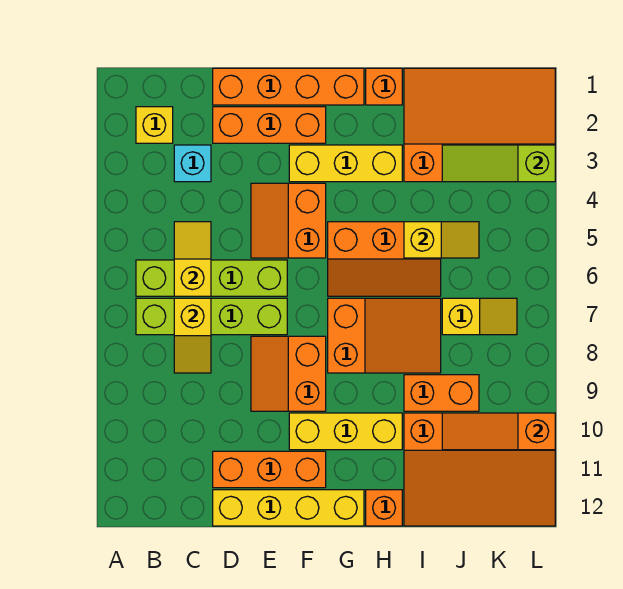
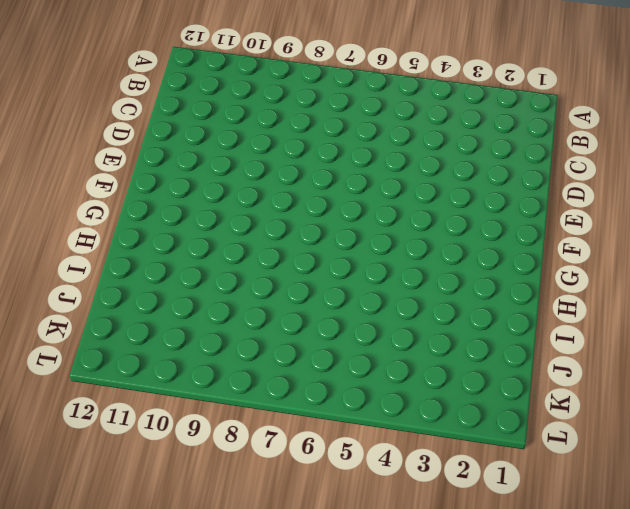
none -> yellow brick B2 level 1
none -> lime brick B6:E6 level 1
none -> lime brick B7:E7 level 1

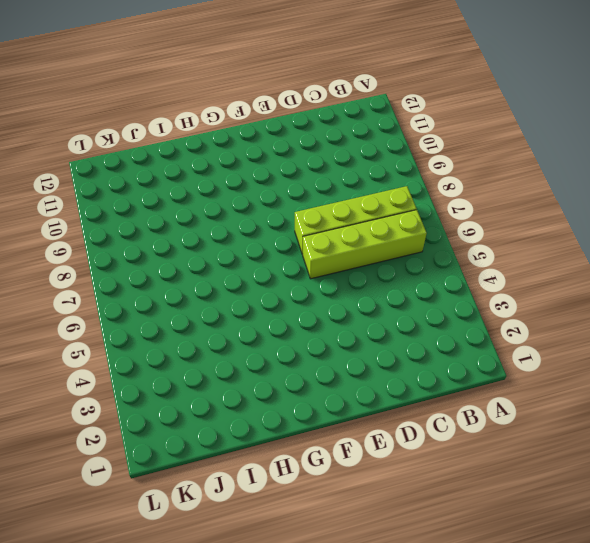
none -> yellow brick B2 level 1
none -> cyan brick C3 level 1
none -> orange brick D1:G1 level 1

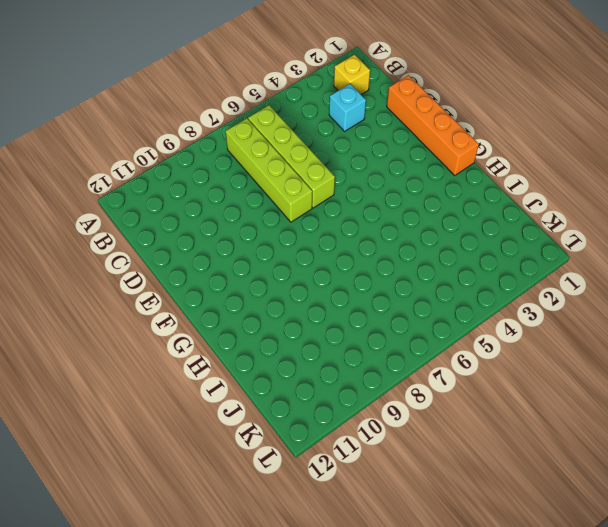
none -> orange brick D2:F2 level 1
none -> orange brick D11:F11 level 1
none -> yellow brick D12:G12 level 1

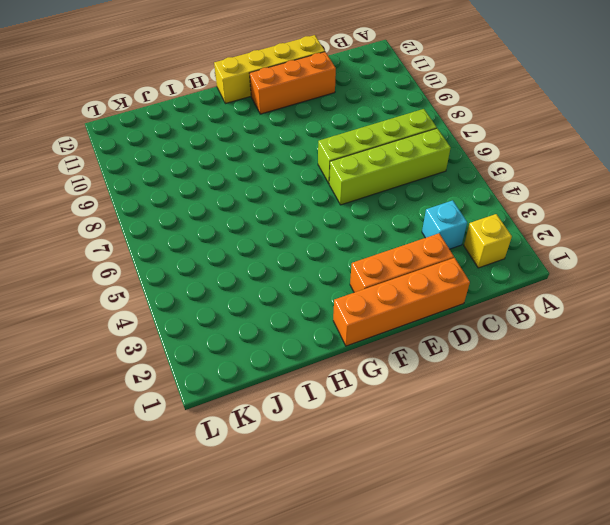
none -> orange slope E4:F5 level 1 top F
none -> orange slope E8:F9 level 1 top F
none -> yellow brick F3:H3 level 1

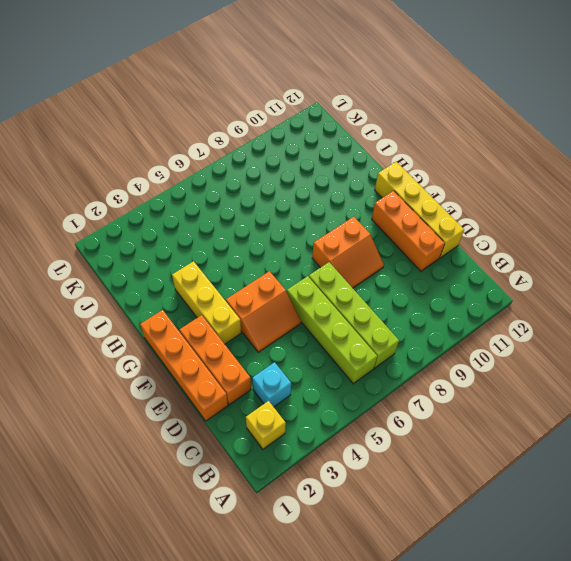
none -> yellow brick F10:H10 level 1
none -> orange slope G5:I6 level 1 top 5
none -> orange slope G7:I8 level 1 top G

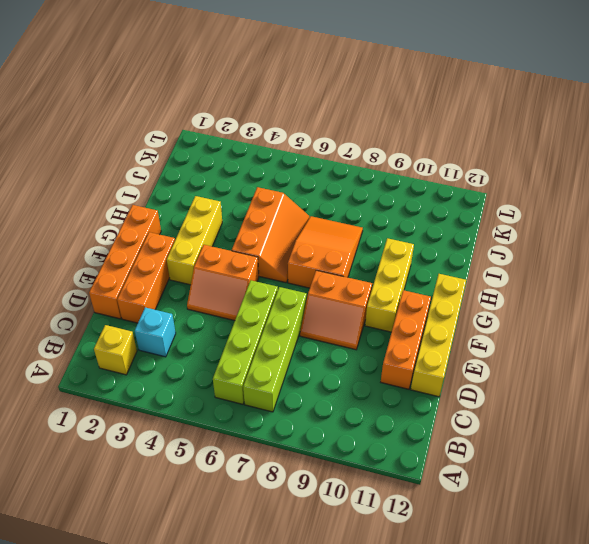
none -> orange brick H1 level 1
none -> orange brick H12 level 1
none -> orange slope I1:L3 level 1 top 3

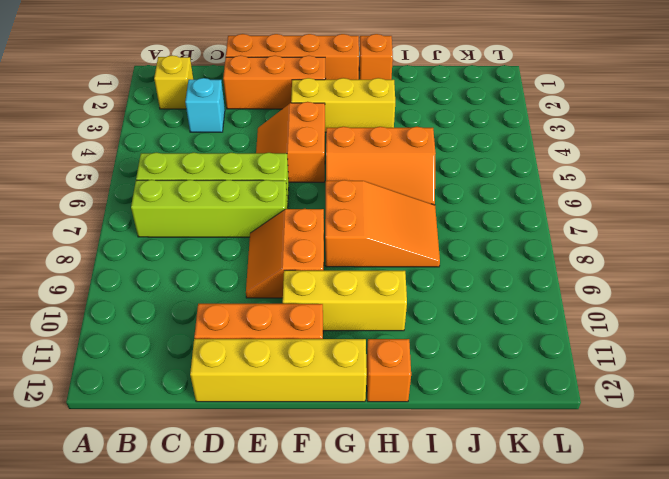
none -> orange slope I1:L3 level 1 top 3
none -> orange brick I9:J9 level 1
none -> orange slope I10:L12 level 1 top 10

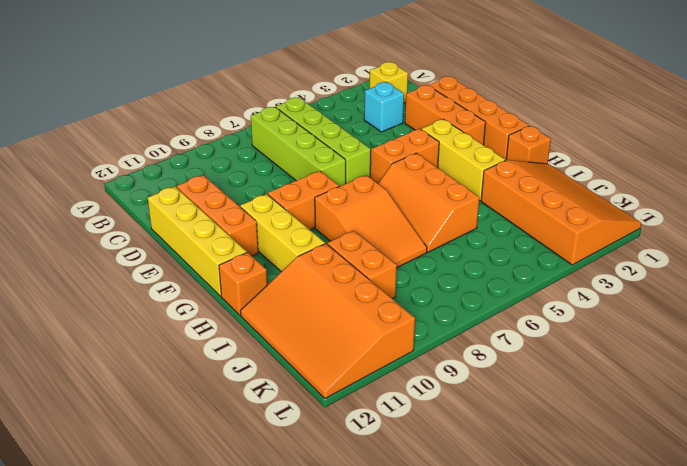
none -> yellow slope J7:K7 level 1 top J
none -> yellow slope C5:C6 level 2 top 6
none -> yellow slope C7:C8 level 2 top 7

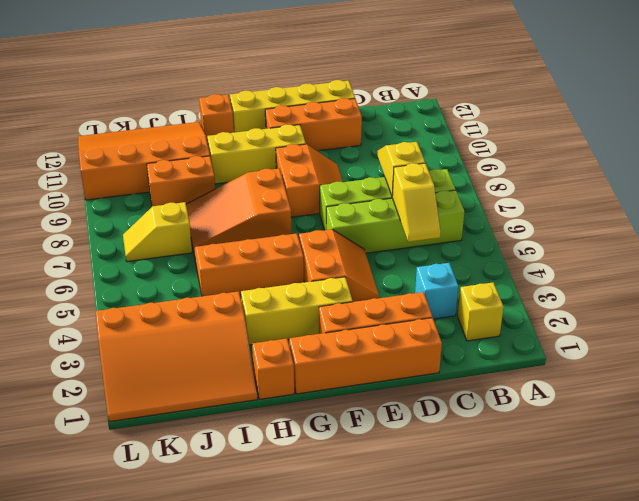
none -> yellow slope I5:J5 level 2 top I
none -> lime slope J3:L3 level 2 top L
none -> orange slope J10:L10 level 2 top L

